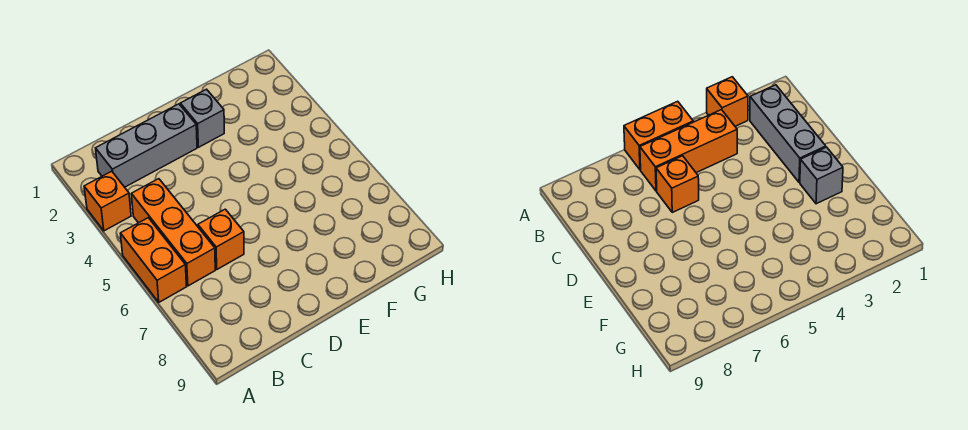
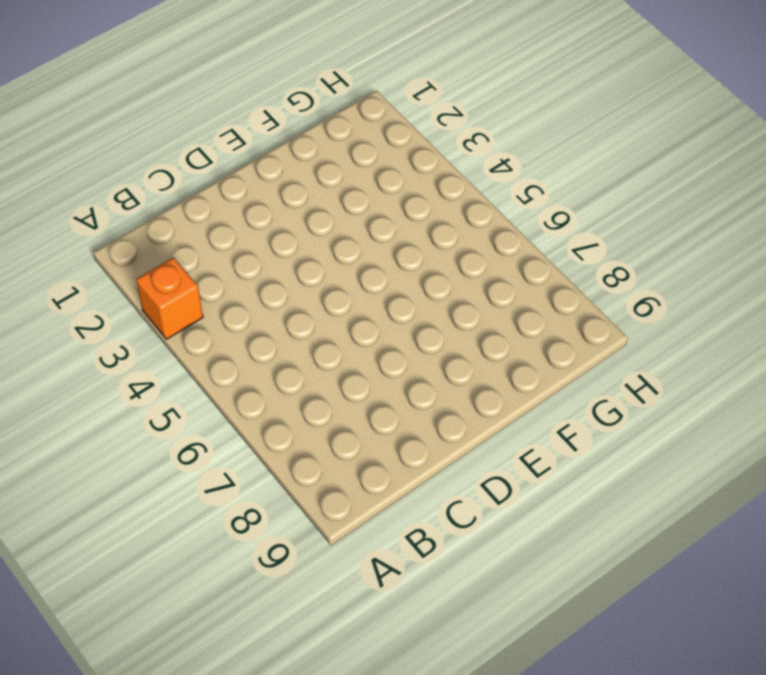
none -> orange brick A5:A6 level 1
none -> grey brick B2:D2 level 1

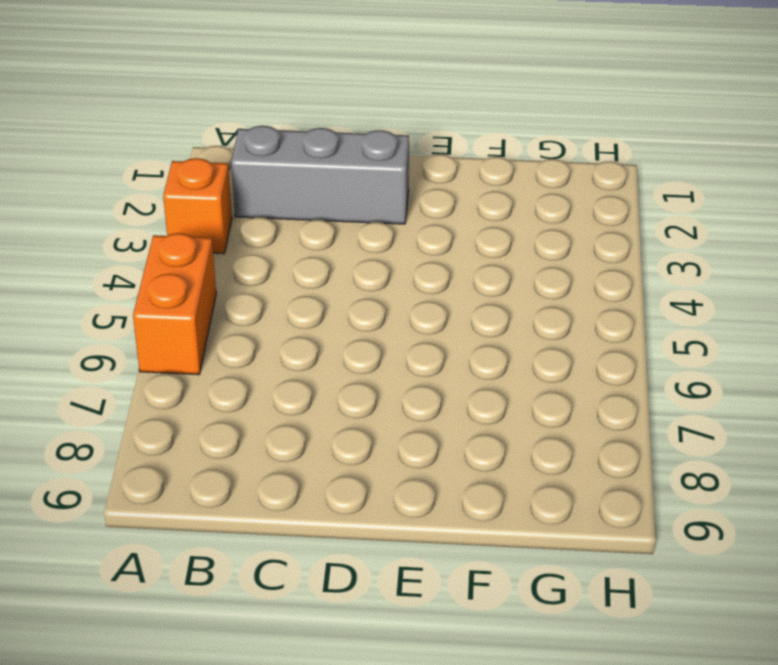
none -> orange brick B4:B6 level 1
none -> orange brick C6 level 1

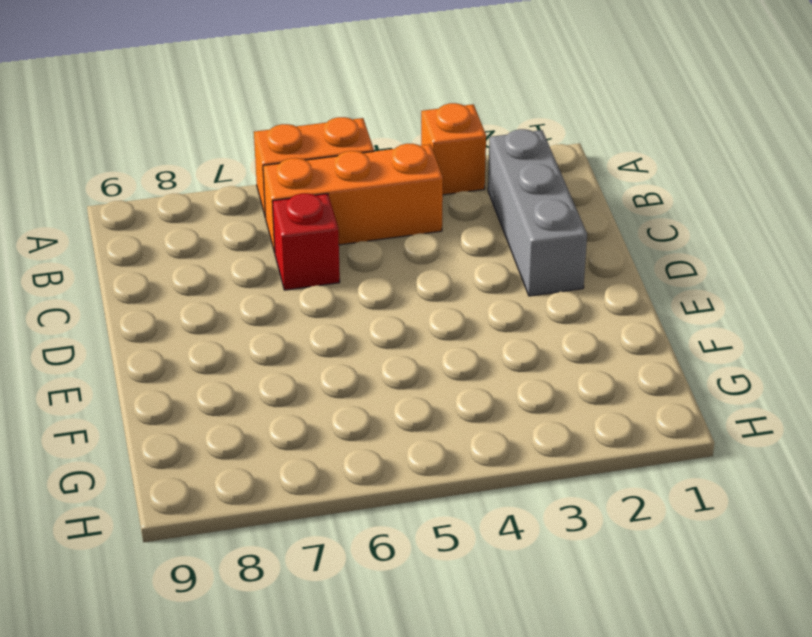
red brick C6 level 1 -> orange brick C6 level 1
none -> grey brick E2 level 1

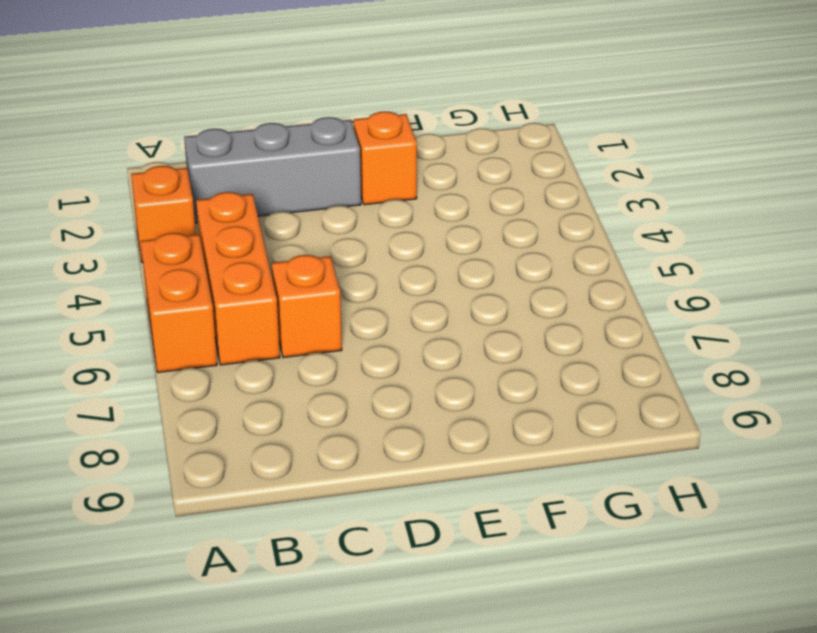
orange brick E2 level 1 -> grey brick E2 level 1

